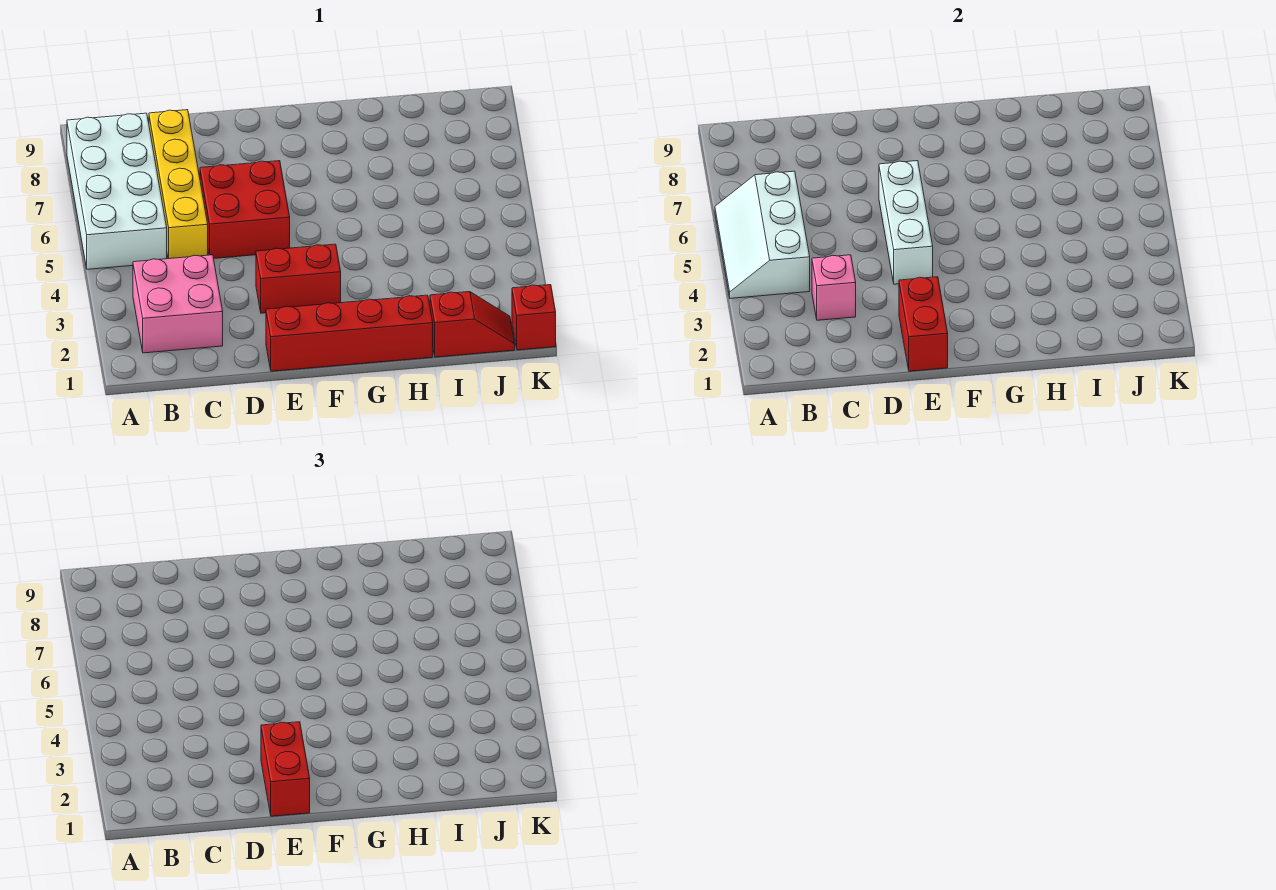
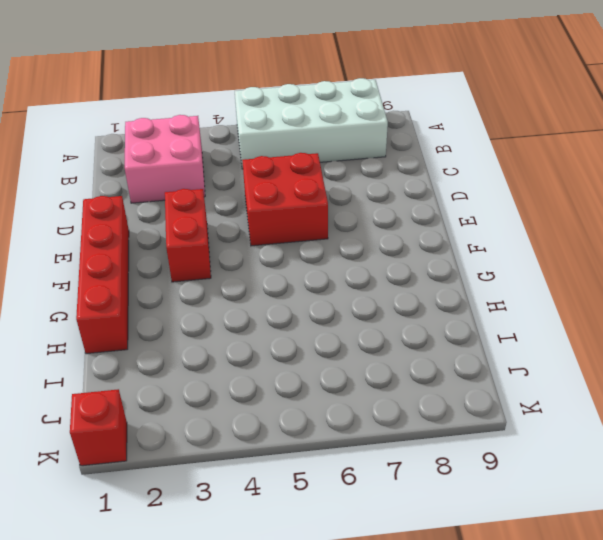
none -> yellow brick C5:C8 level 1
none -> red slope I1:J1 level 1 top I
none -> white slope A4:B6 level 2 top B

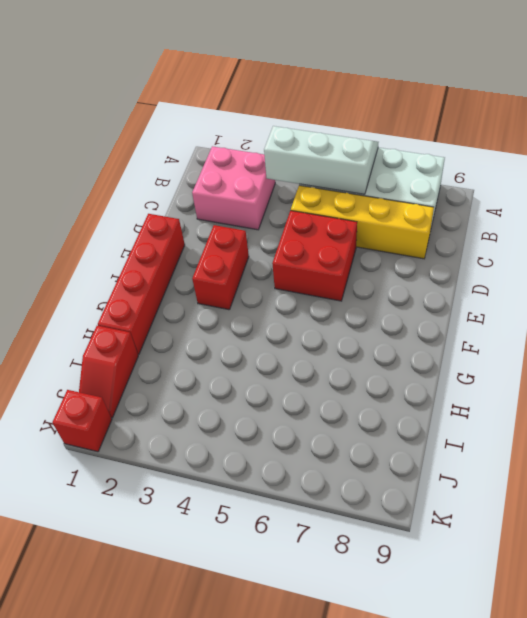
none -> pink brick C3 level 2
none -> red brick E1:E2 level 2
none -> white brick E4:E6 level 2

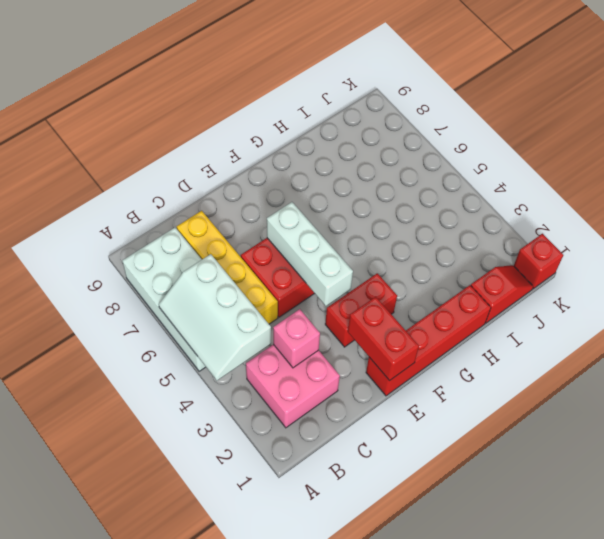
none -> red brick E1:E2 level 3

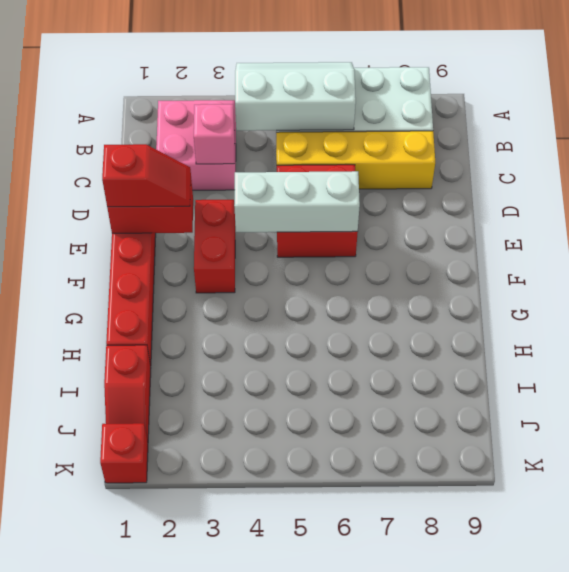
red slope E1:E2 level 3 top 1 -> red brick E1:E2 level 3

